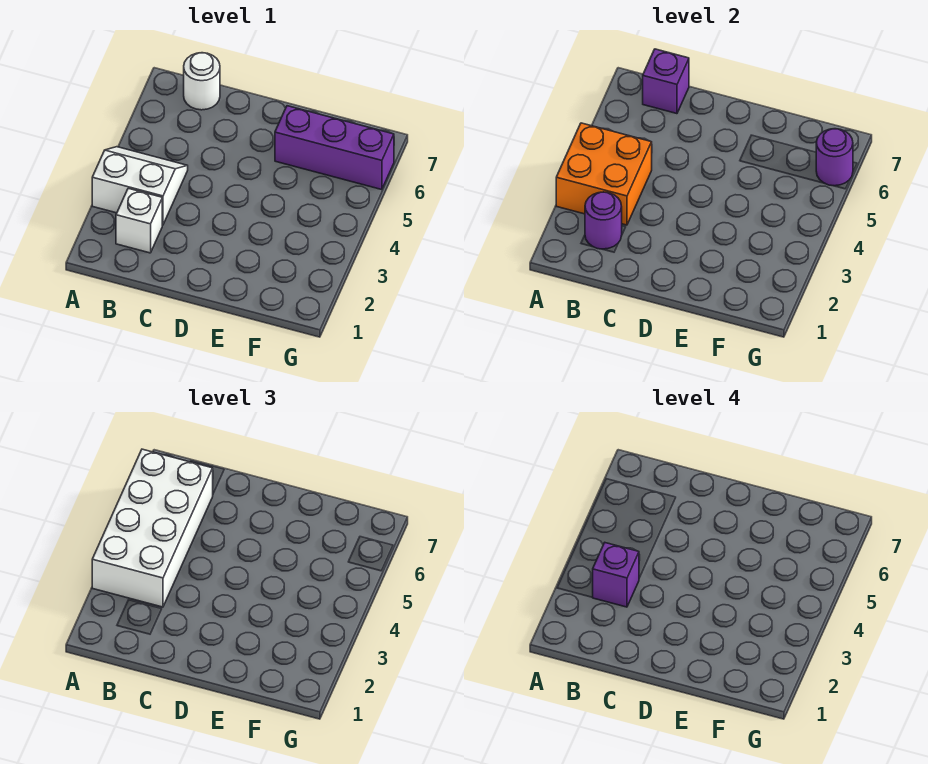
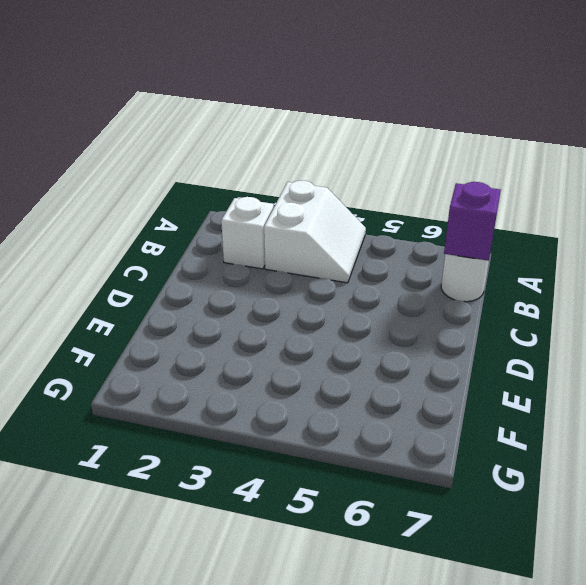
none -> purple brick E6:G6 level 1
none -> orange brick A3:B4 level 2

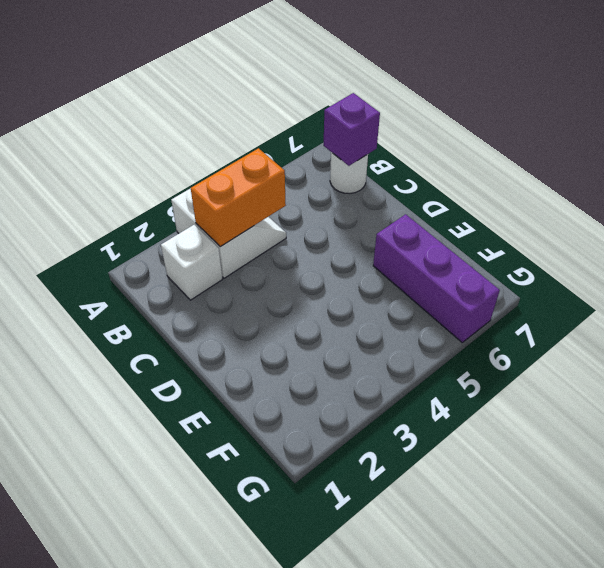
orange brick B3:B4 level 2 -> orange brick A3:B4 level 2
none -> purple round brick B2 level 2
none -> purple round brick G6 level 2

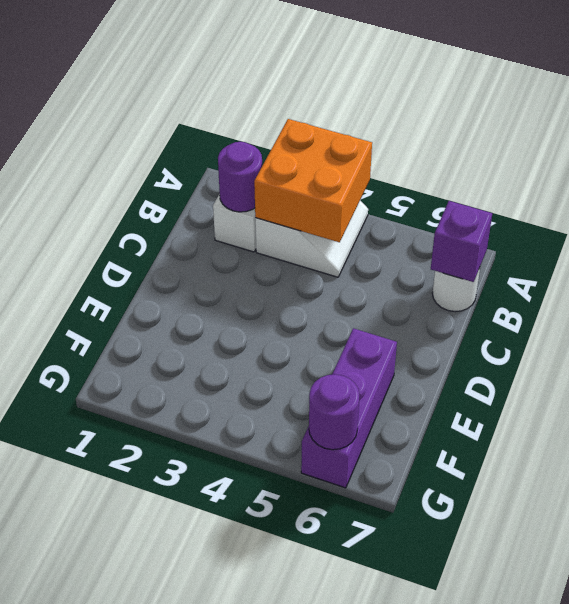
none -> white brick A3:B6 level 3
none -> purple brick B3 level 4

